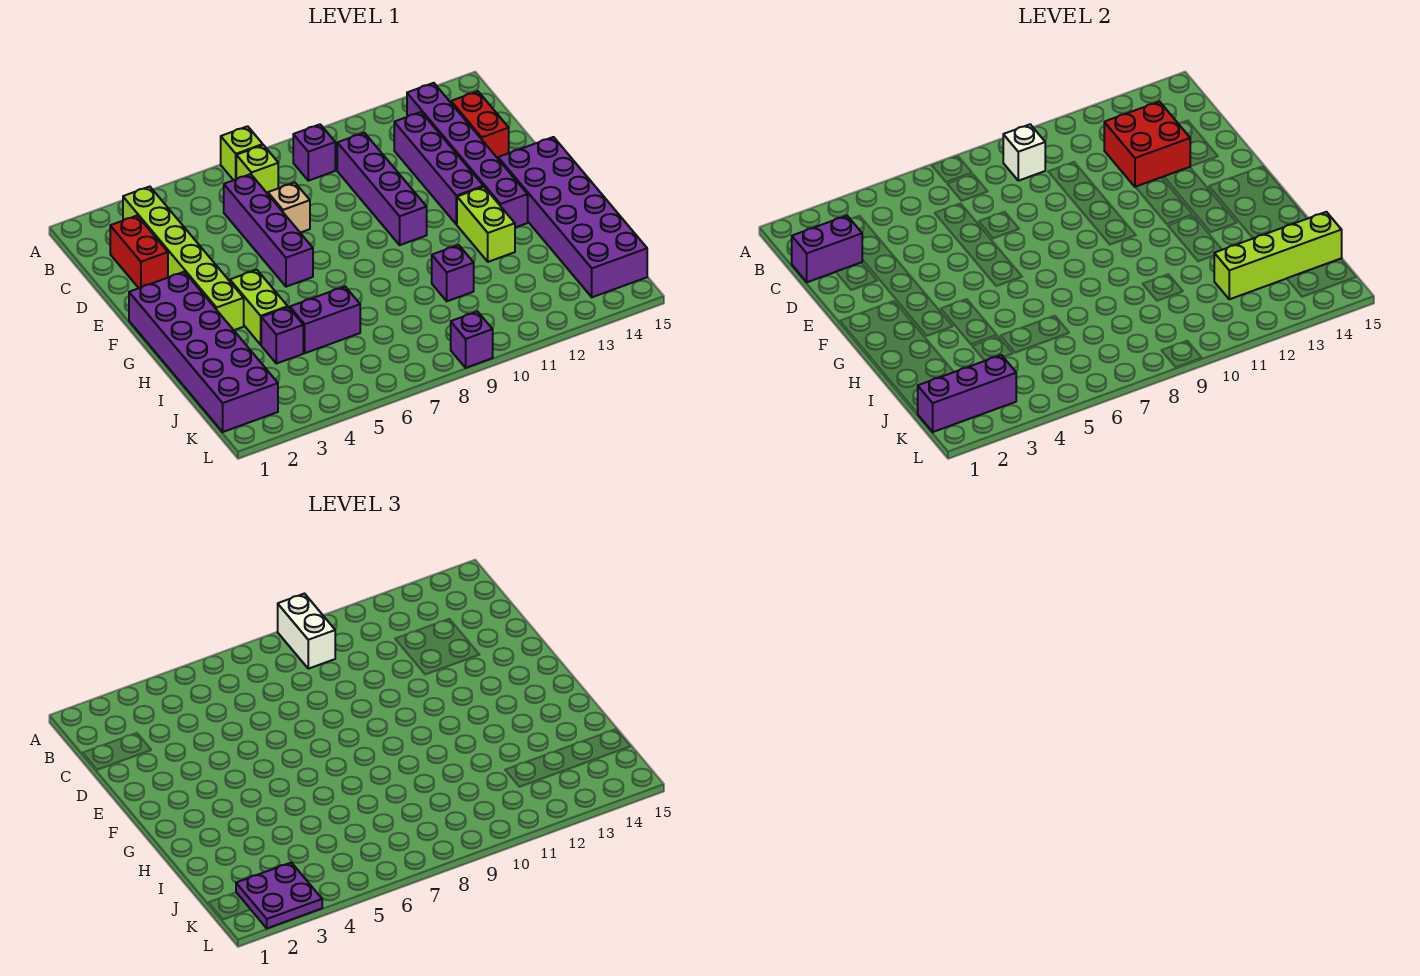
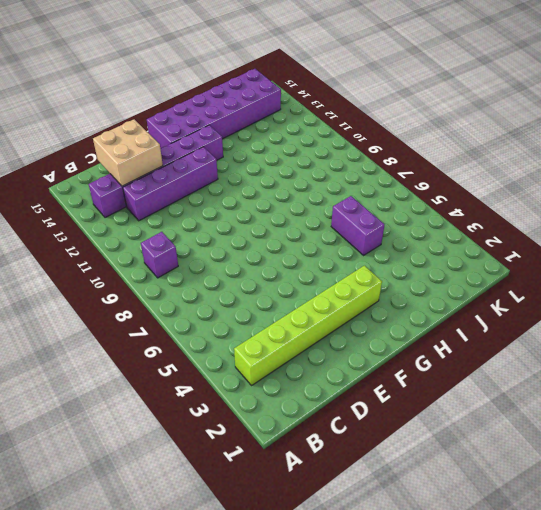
tan brick C13:D14 level 2 -> red brick C12:D13 level 2
none -> lime brick A7 level 1
none -> lime brick B7 level 1
none -> red brick C2:D2 level 1

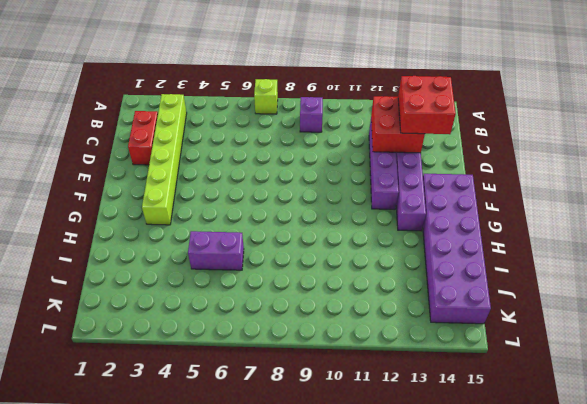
red brick C13:D14 level 3 -> none
none -> lime brick B7 level 1
none -> purple brick C6:F6 level 1
none -> purple brick C10:F10 level 1

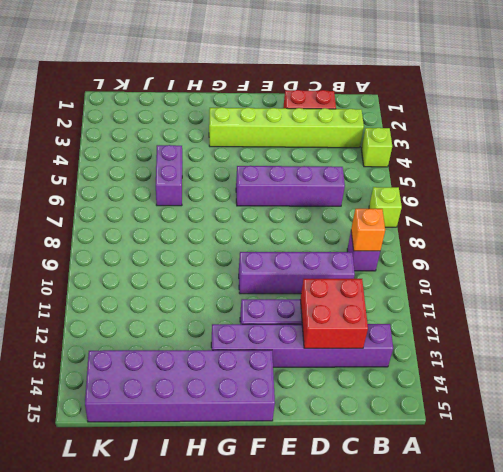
lime brick A4 level 1 -> lime brick B7 level 1
orange brick B9 level 2 -> white brick B9 level 2
none -> red brick C14:D14 level 1
none -> tan brick D7 level 1
none -> purple brick F1:K2 level 1

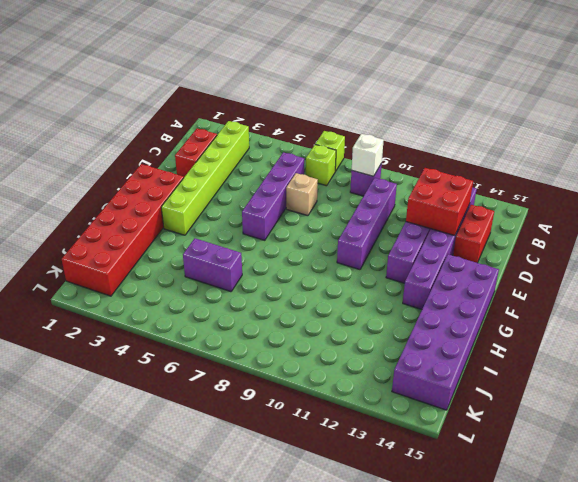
red brick F1:K2 level 1 -> purple brick F1:K2 level 1
none -> lime brick G4:H4 level 1
none -> lime brick G12:H12 level 1
none -> purple brick I4 level 1

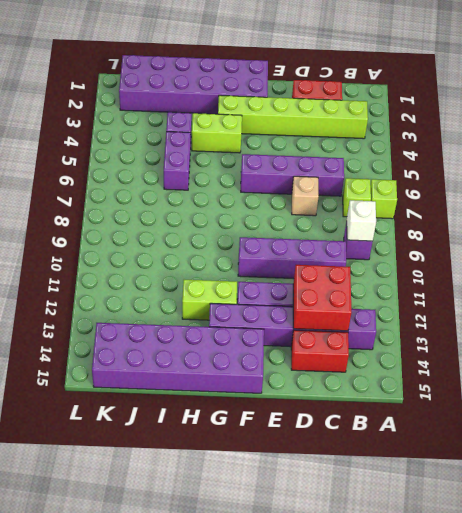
none -> purple brick I10 level 1
none -> purple brick L9 level 1
none -> purple brick C1:C2 level 2

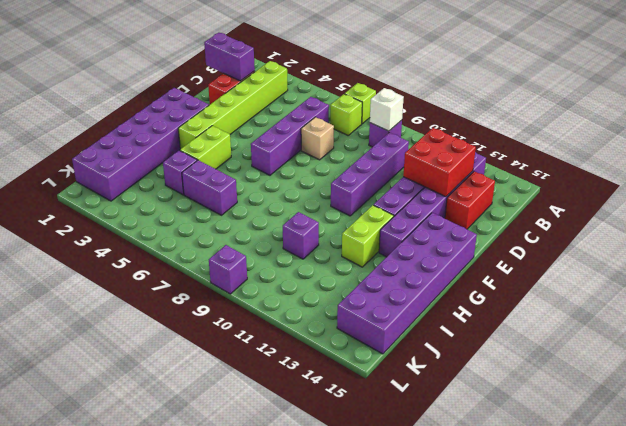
none -> lime brick J12:J15 level 2
none -> purple brick K1:K3 level 2
none -> white brick A9:B9 level 3

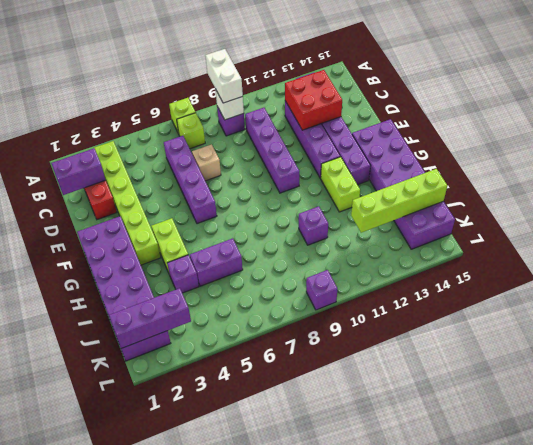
none -> red brick C14:D14 level 1
none -> purple plate K2:L3 level 3

